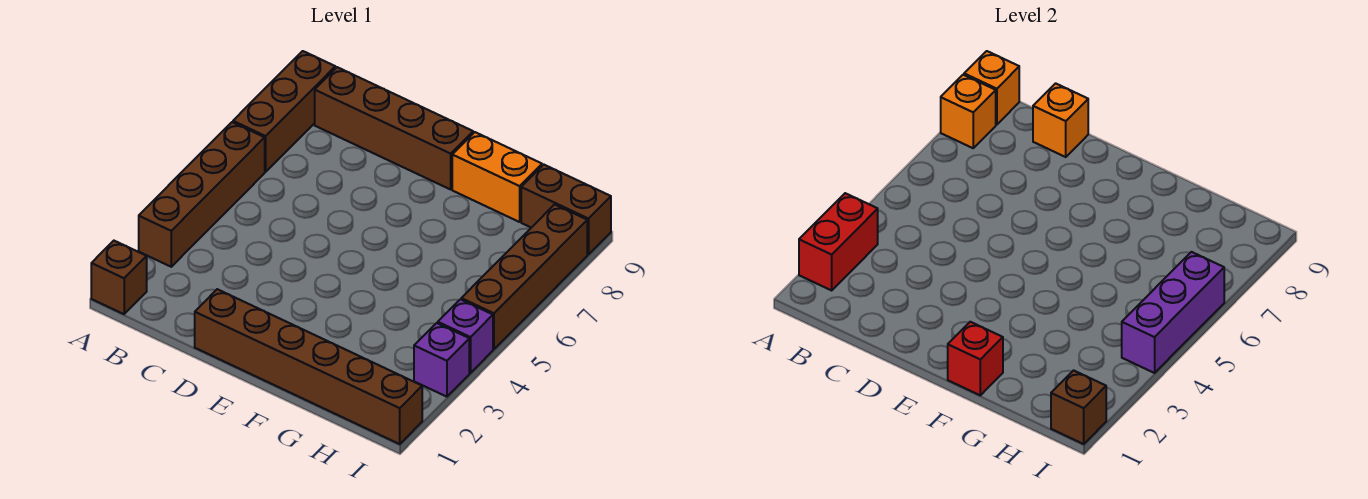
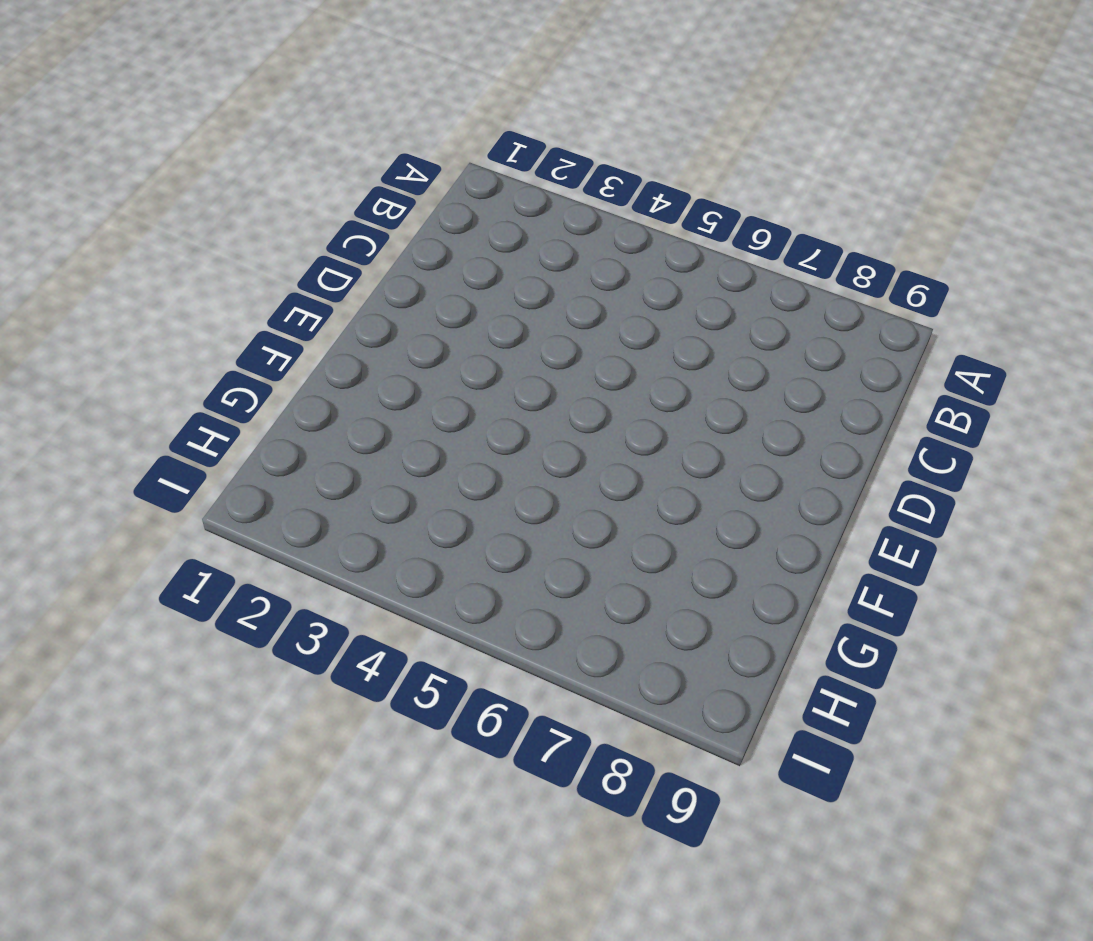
none -> brown brick A1 level 1
none -> brown brick A3:A6 level 1
none -> brown brick A7:A9 level 1

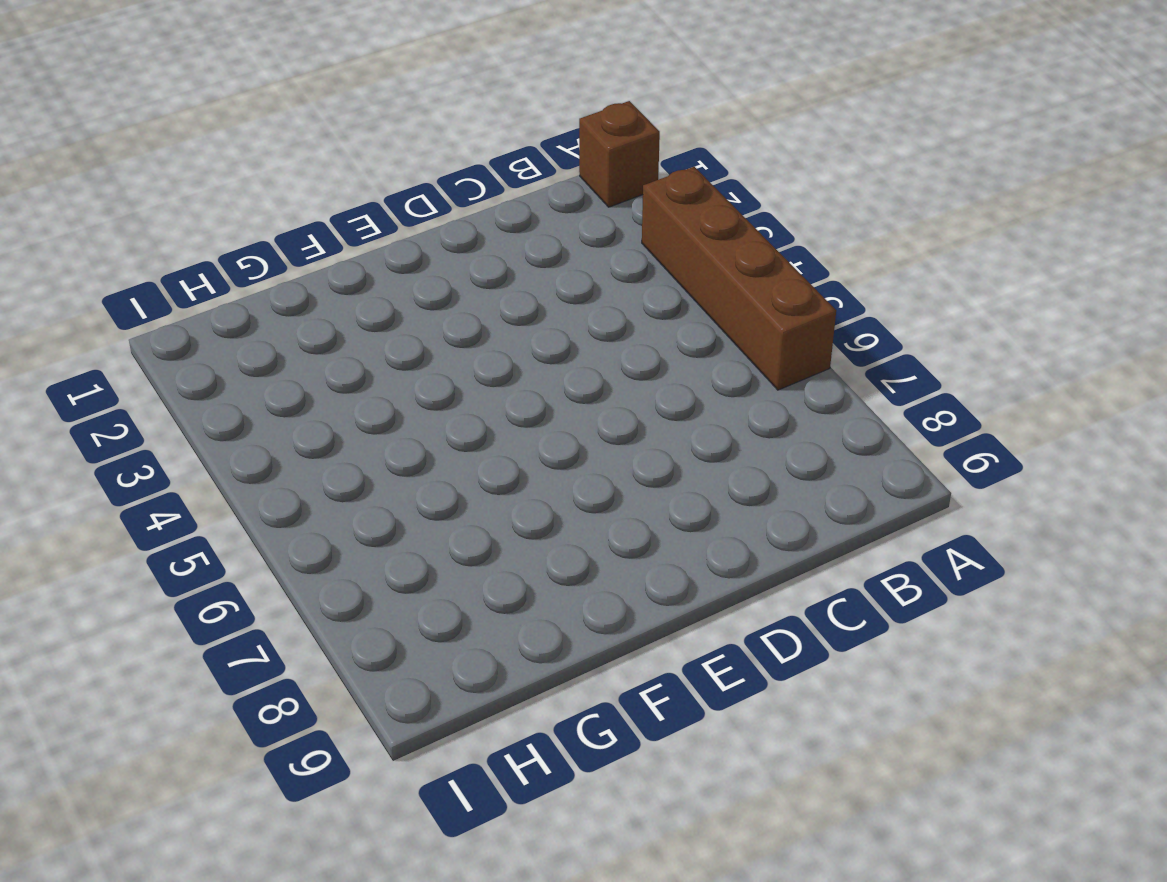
none -> brown brick A7:A9 level 1
none -> brown brick B9:E9 level 1
none -> brown brick D1:I1 level 1

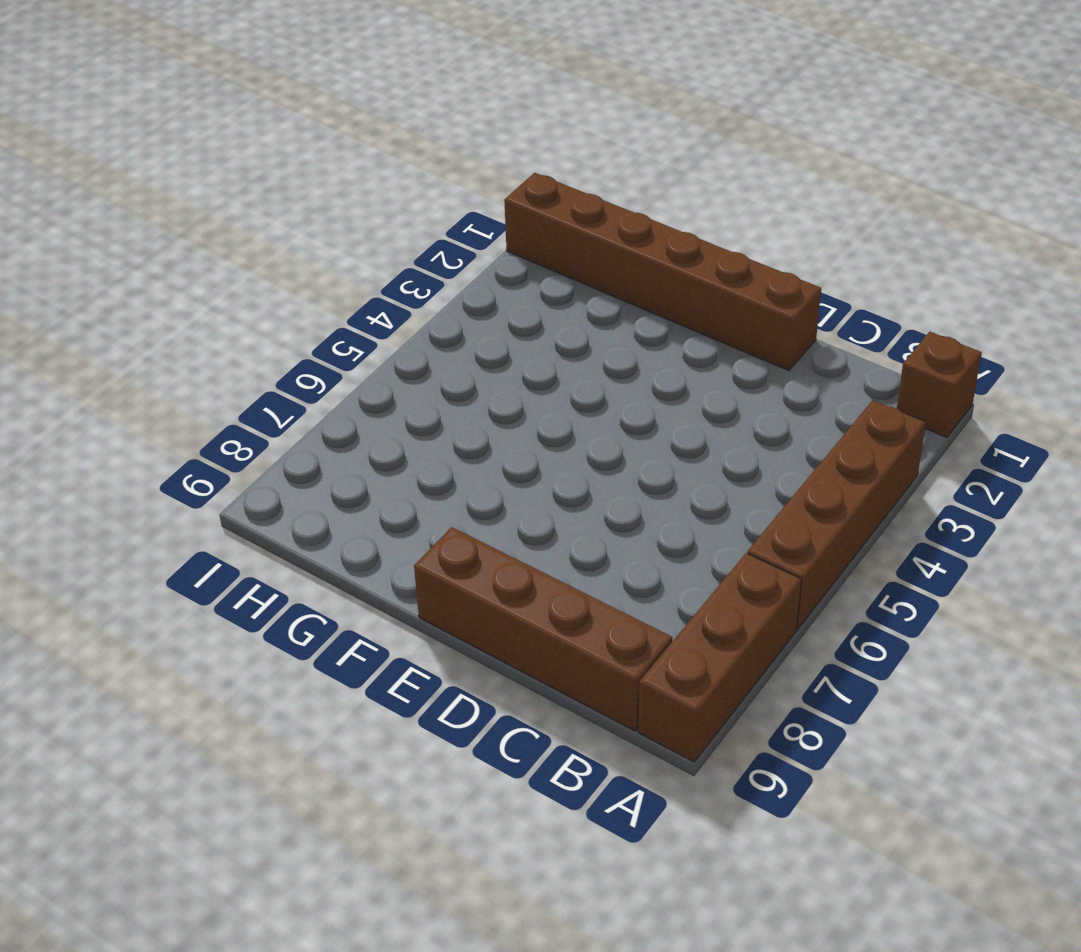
none -> orange brick F9:G9 level 1
none -> brown brick H9:I9 level 1
none -> purple brick I3 level 1

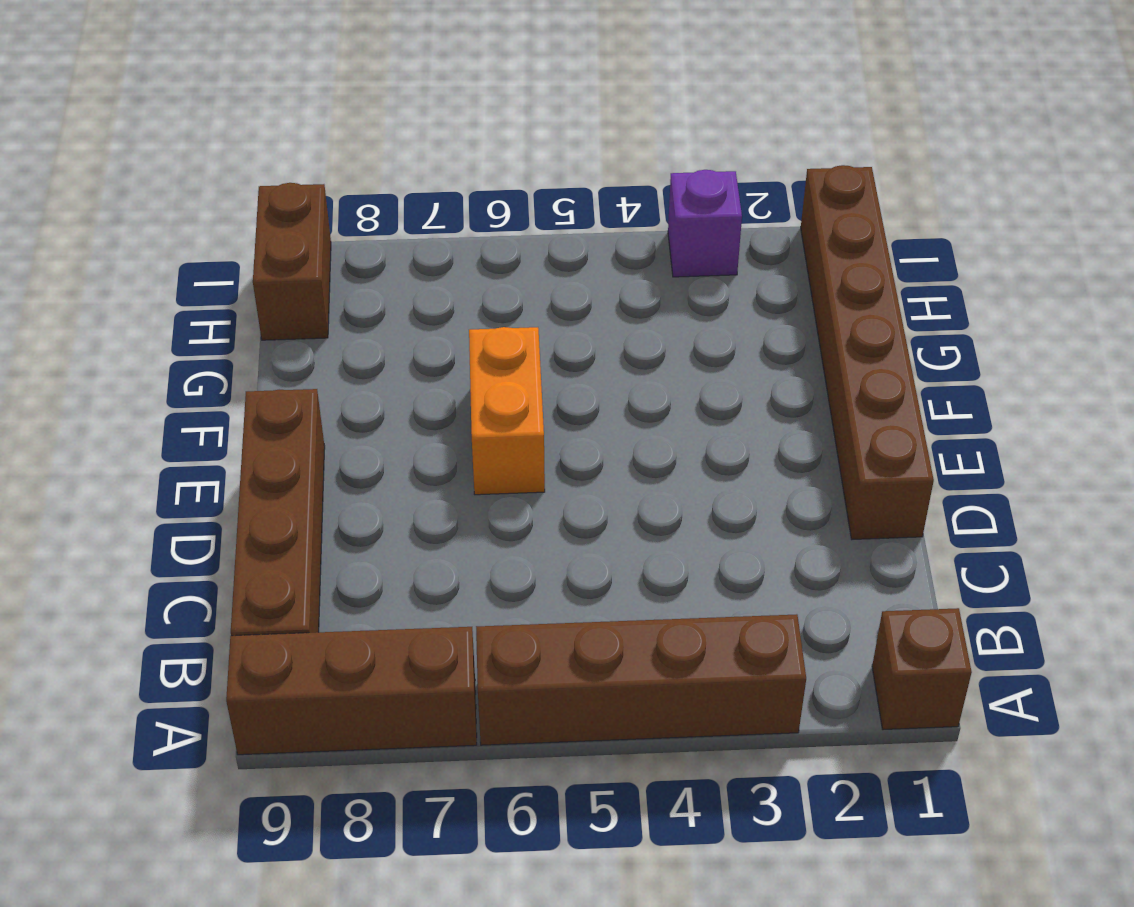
orange brick E6:F6 level 1 -> orange brick F9:G9 level 1
none -> purple brick I4 level 1
none -> brown brick I5:I8 level 1
none -> red brick A2:A3 level 2

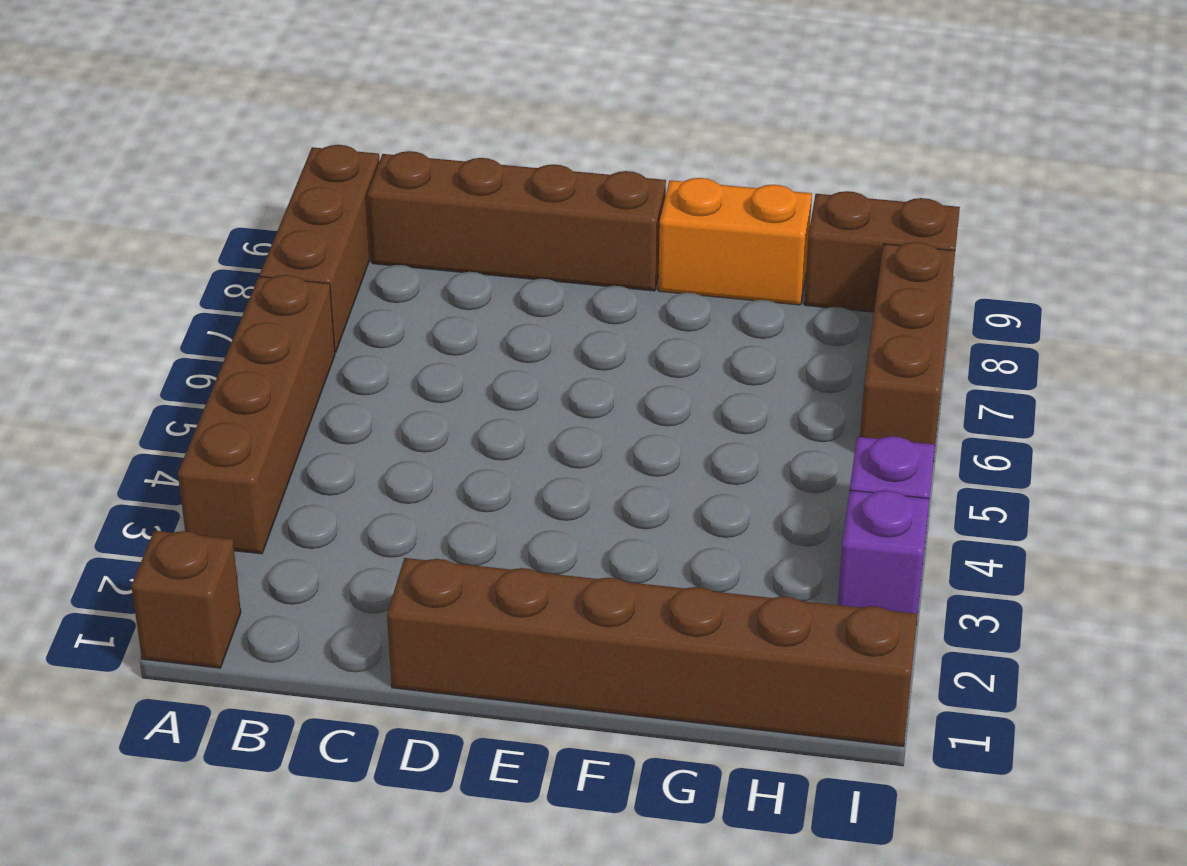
brown brick I6:I8 level 1 -> brown brick I5:I8 level 1
none -> red brick A2:A3 level 2
none -> orange brick A8 level 2
none -> orange brick A9 level 2

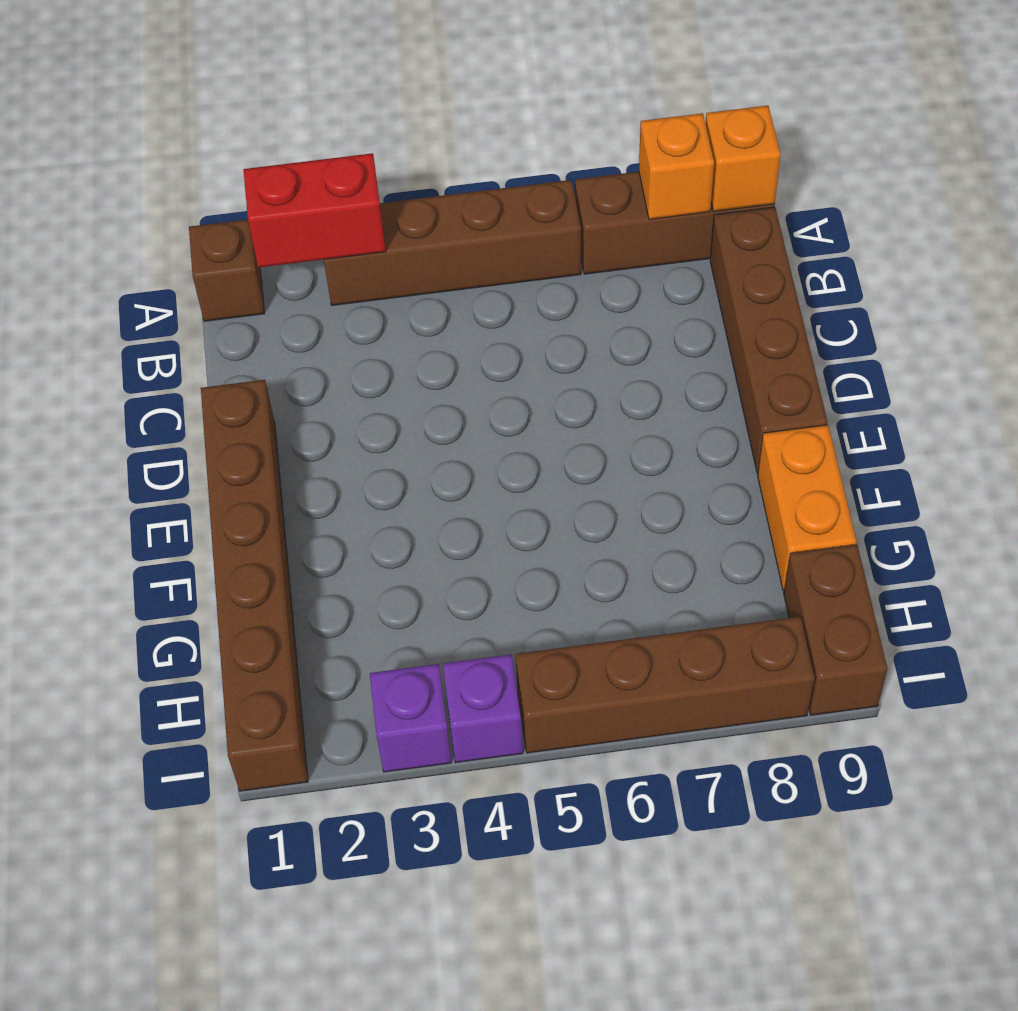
none -> orange brick C9 level 2
none -> red brick F1 level 2
none -> brown brick I1 level 2

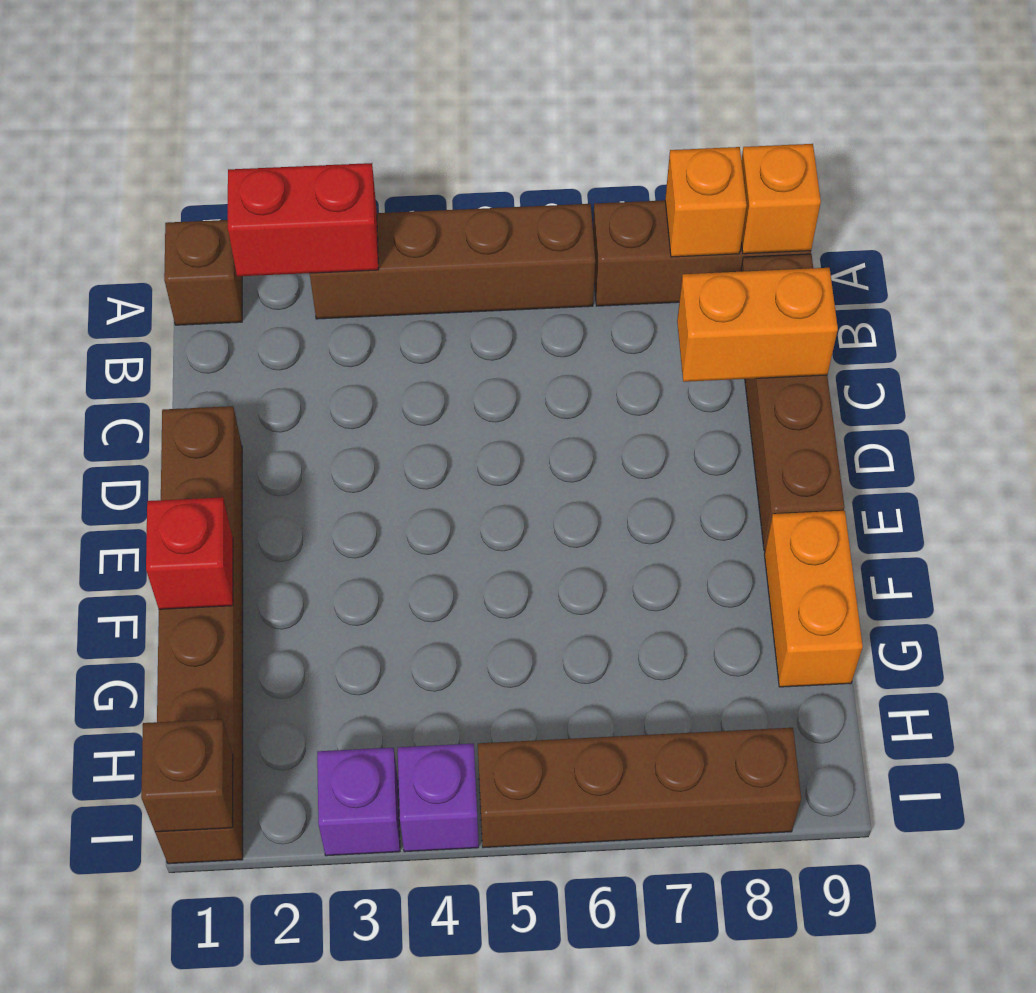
orange brick C8:C9 level 2 -> orange brick C9 level 2
none -> brown brick H9:I9 level 1
none -> purple brick I4:I6 level 2

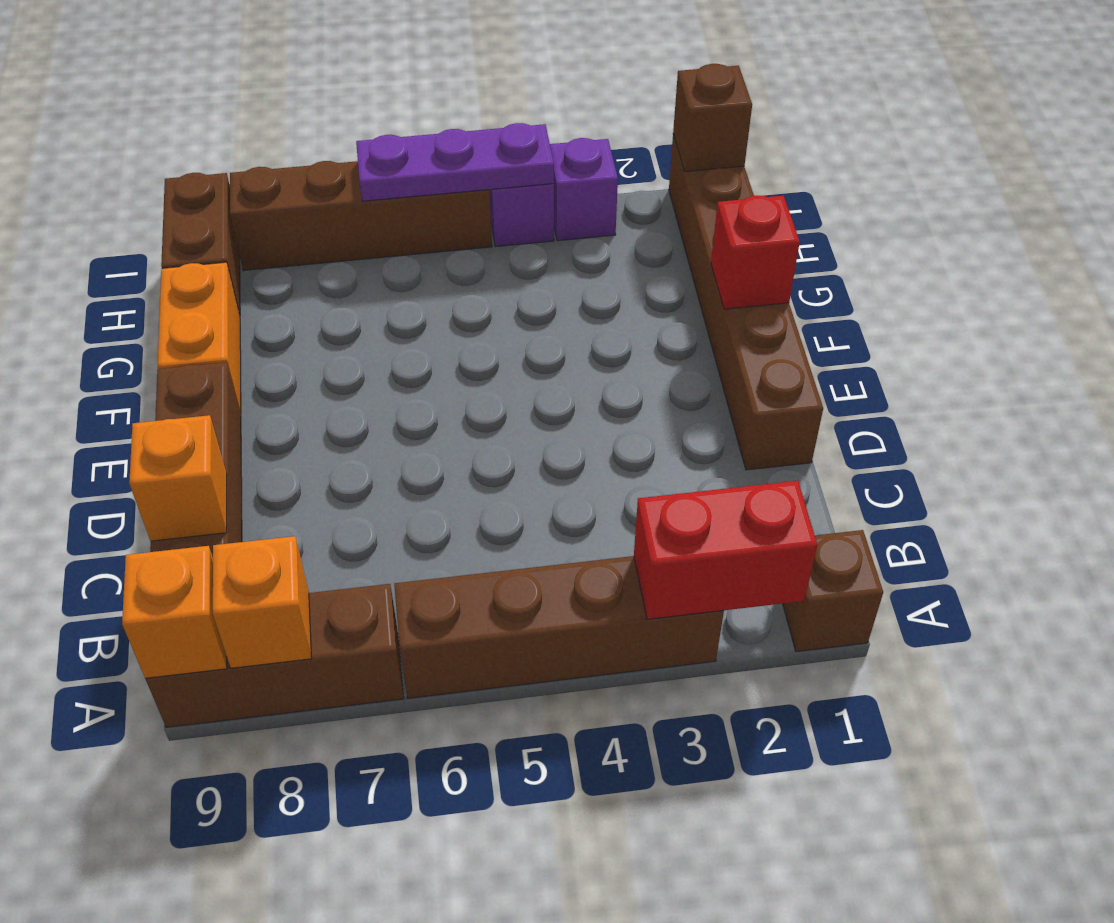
purple plate I4:I6 level 2 -> purple brick I4:I6 level 2

